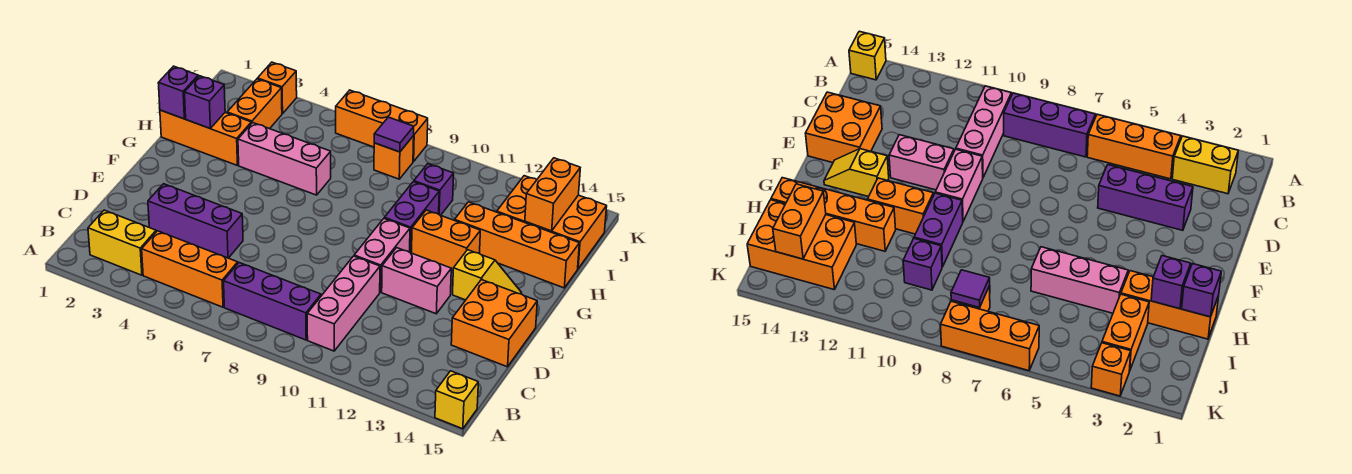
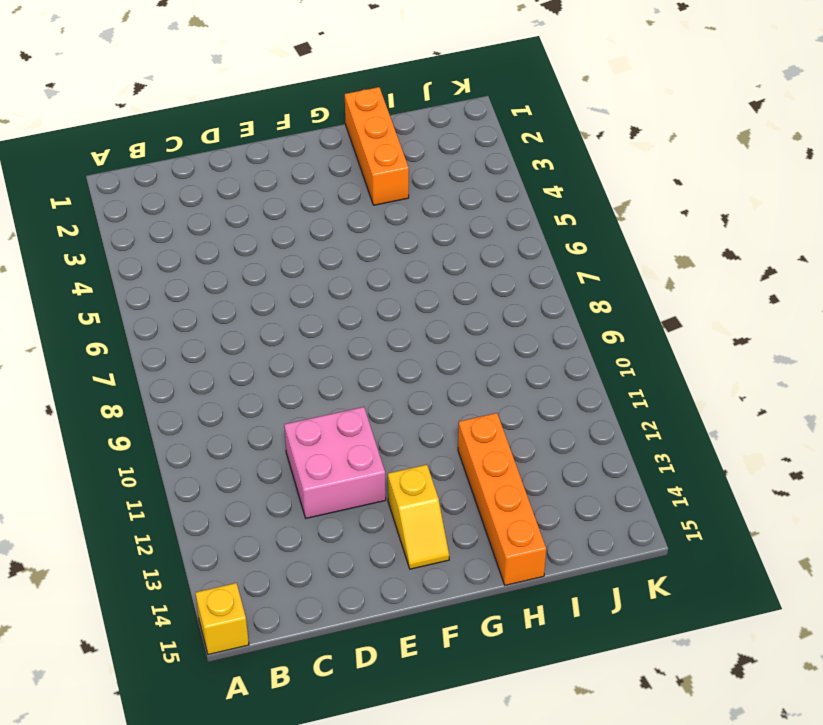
pink brick D11:E12 level 1 -> pink brick E11:E12 level 1
none -> yellow brick B2:B3 level 1
none -> orange brick B4:B6 level 1
none -> purple brick B7:B9 level 1

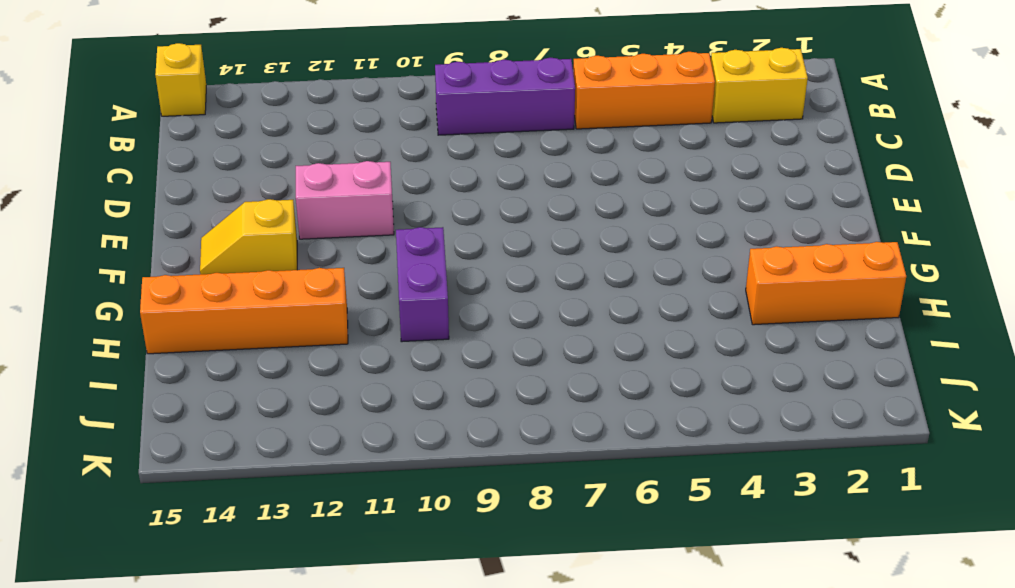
none -> pink brick B10:D10 level 1
none -> purple brick D3:D5 level 1
none -> orange brick D14:E15 level 1

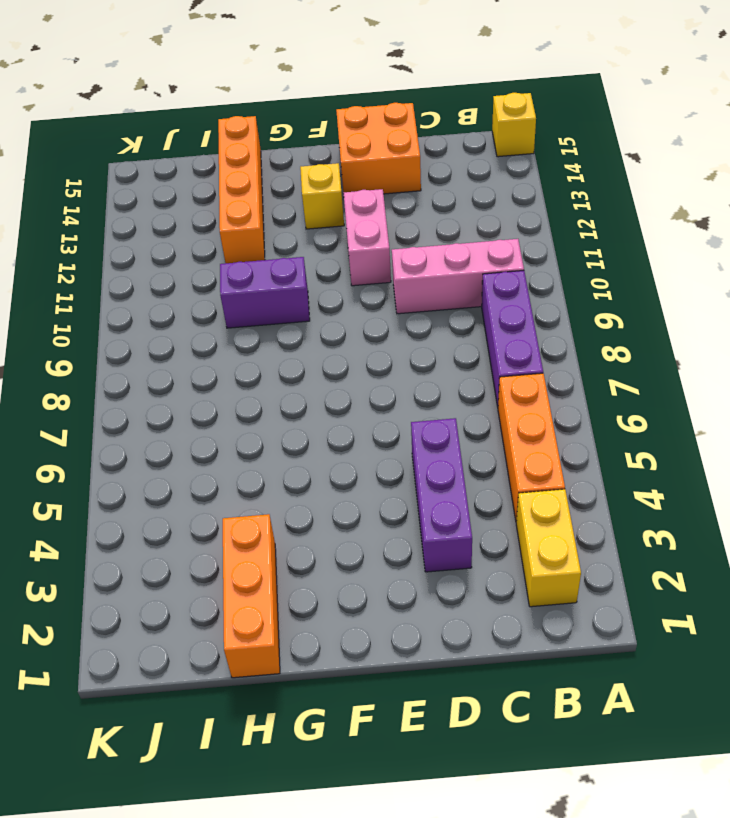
none -> pink brick E10:F10 level 1
none -> orange brick G11:G12 level 1
none -> pink brick H4:H6 level 1

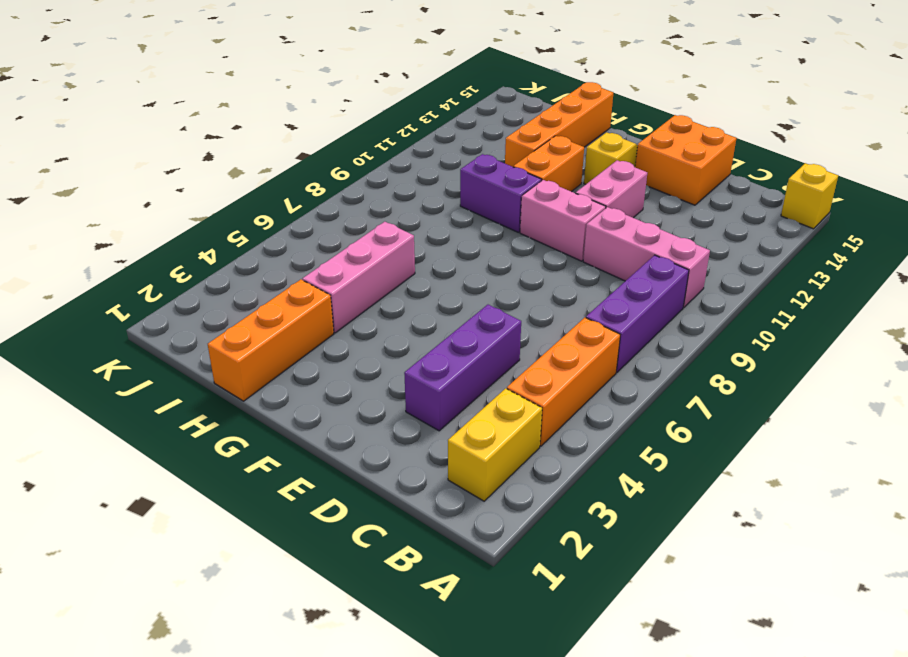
none -> orange brick I3:J3 level 1
none -> purple brick I10 level 1
none -> orange brick I13:J15 level 1

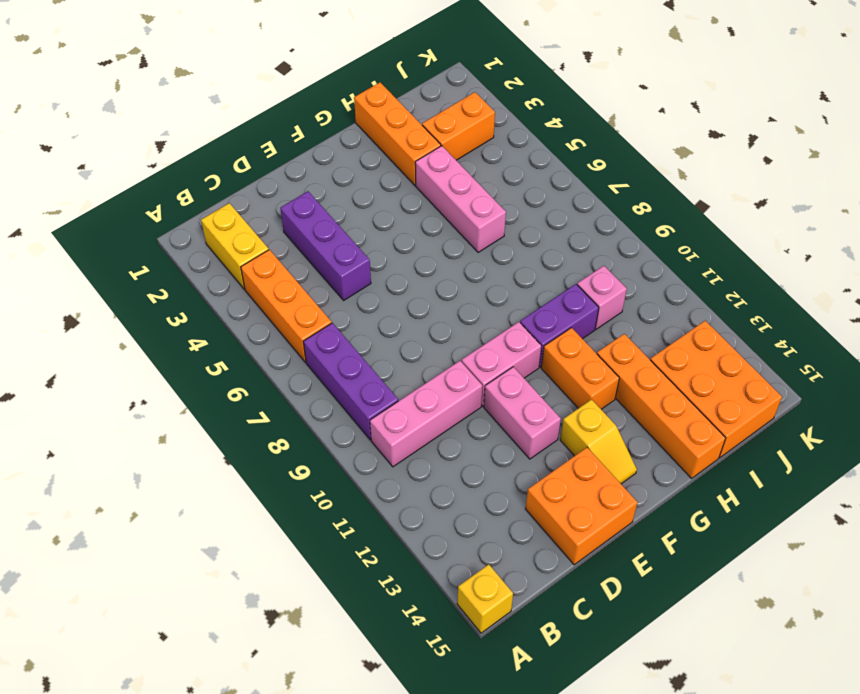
pink brick I10 level 1 -> purple brick I10 level 1
none -> orange brick J8 level 1
none -> orange brick K3 level 1
none -> orange brick K6:K8 level 1

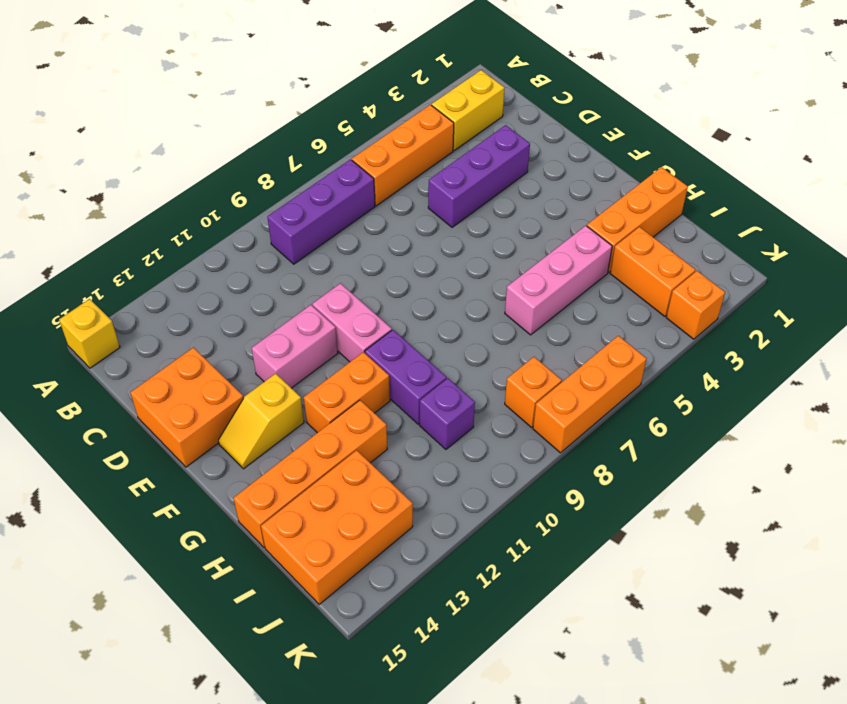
none -> pink brick B10:D10 level 1
none -> purple brick H1 level 2
none -> purple brick H2 level 2

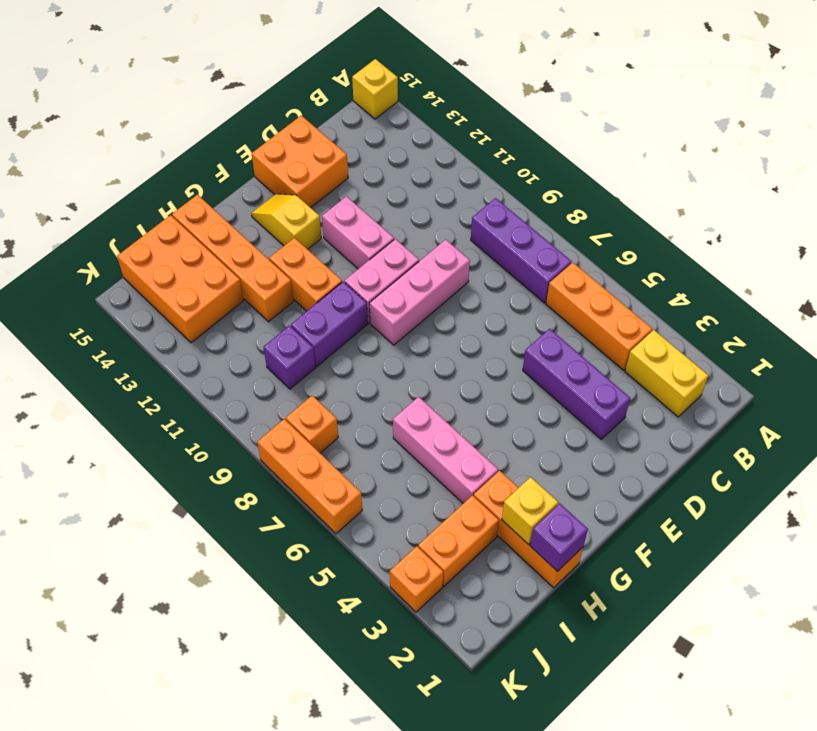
pink brick D9:F9 level 1 -> pink brick B10:D10 level 1
yellow brick H2 level 2 -> purple brick H2 level 2
none -> orange brick I14:J14 level 2
none -> purple tile J8 level 2

